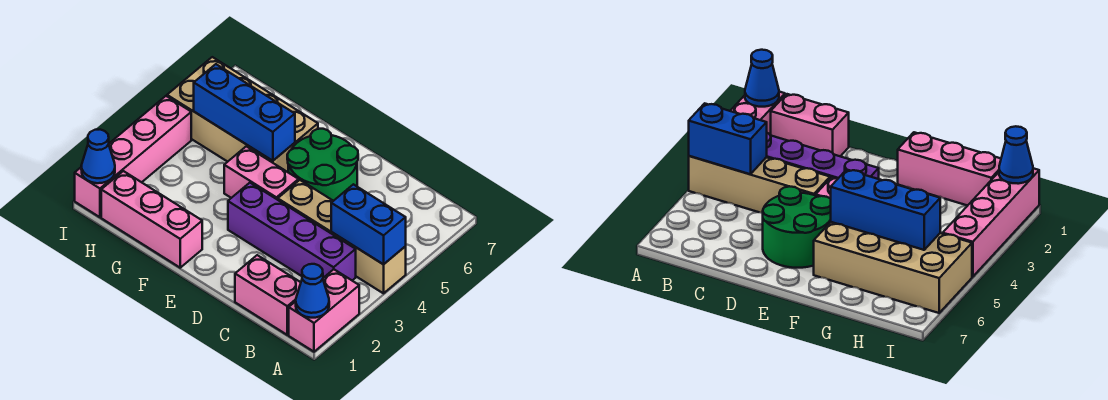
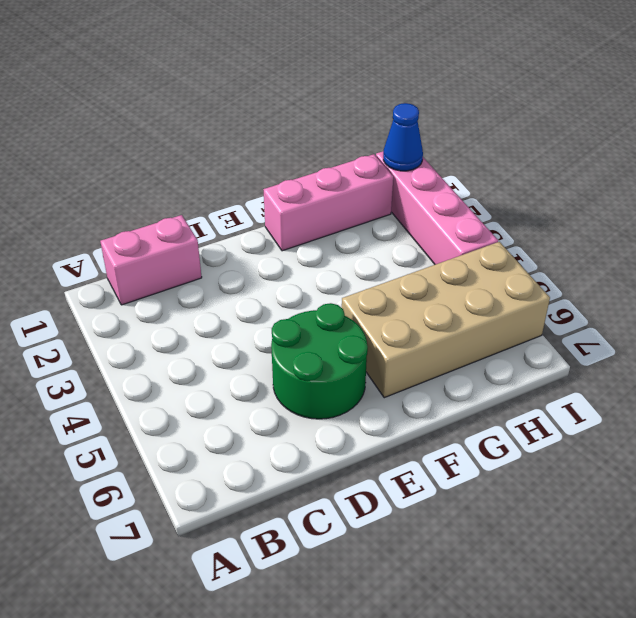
none -> pink brick A1:A2 level 1
none -> tan brick A4:D4 level 1
none -> purple brick B3:E3 level 1

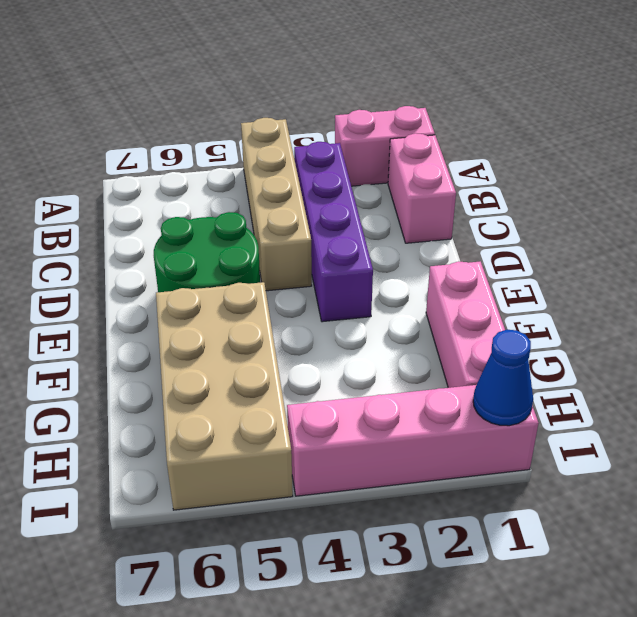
none -> pink brick E4:F4 level 1
none -> blue cone A1 level 2
none -> blue brick A4:B4 level 2

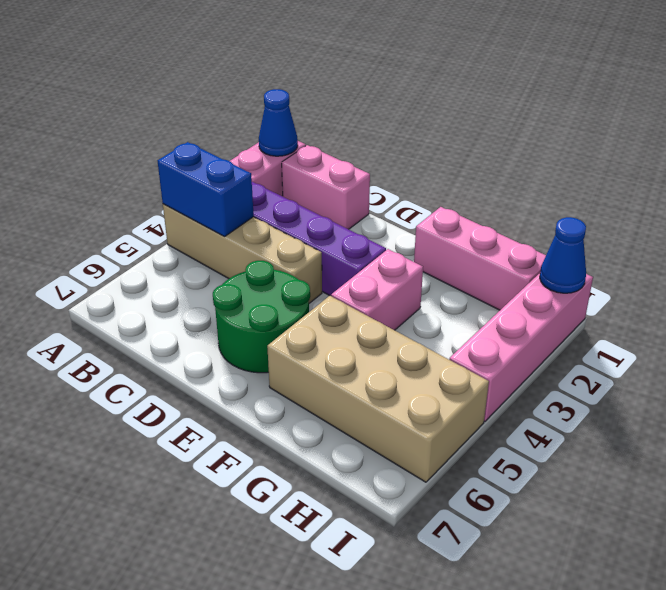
pink brick F3:F4 level 1 -> pink brick E4:F4 level 1
none -> blue brick F5:H5 level 2

